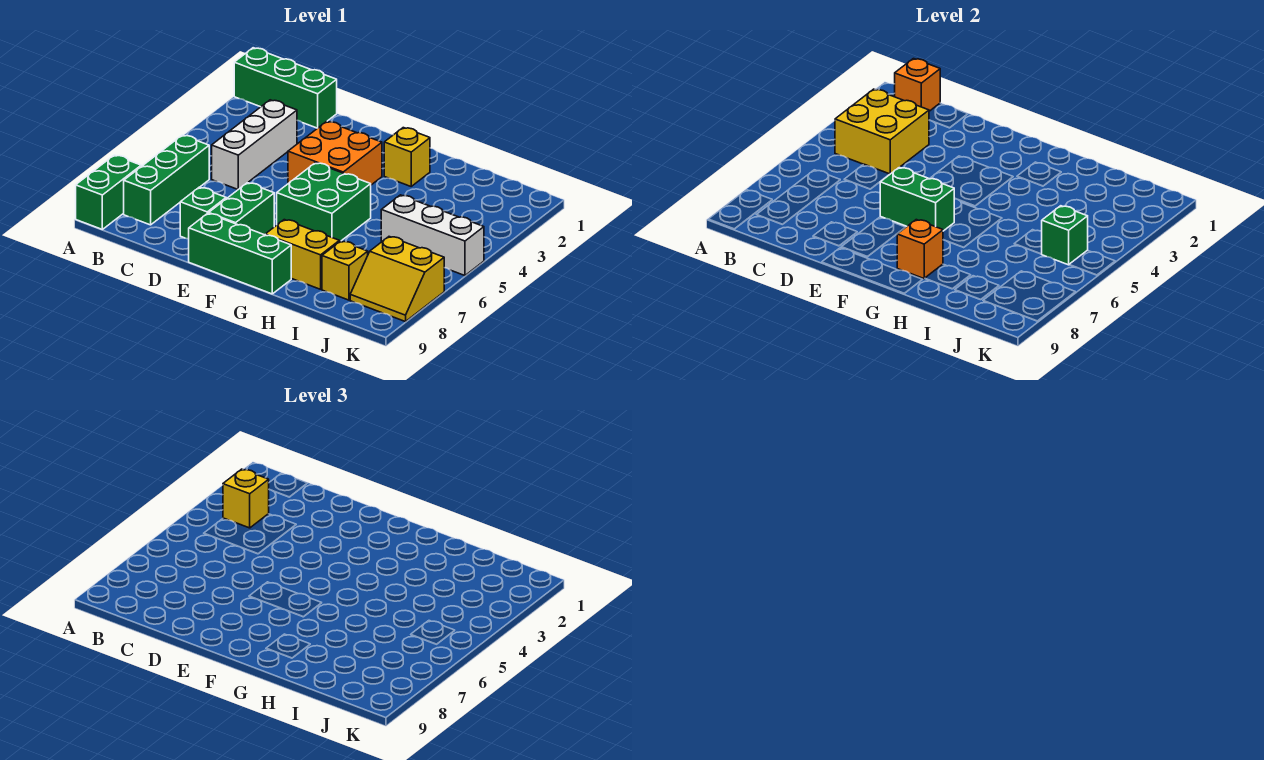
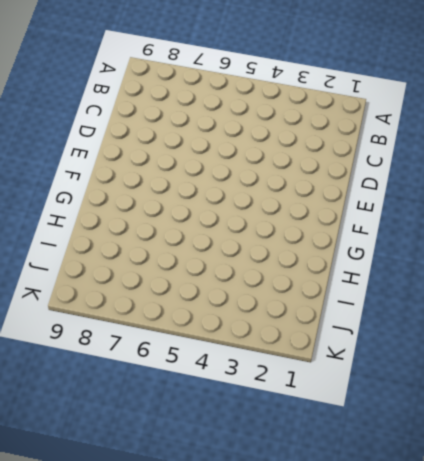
none -> green brick A1:C1 level 1
none -> green brick A8:A9 level 1
none -> green brick B6:B8 level 1

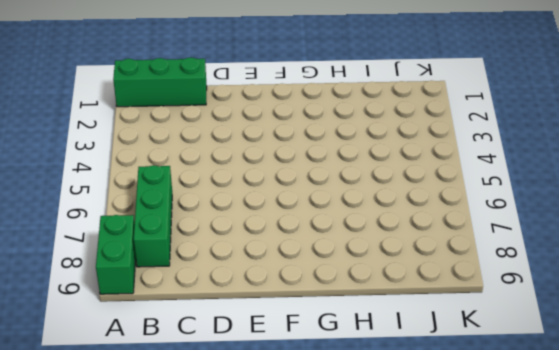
none -> white brick C3:C5 level 1
none -> green brick D8 level 1
none -> orange brick E3:F4 level 1

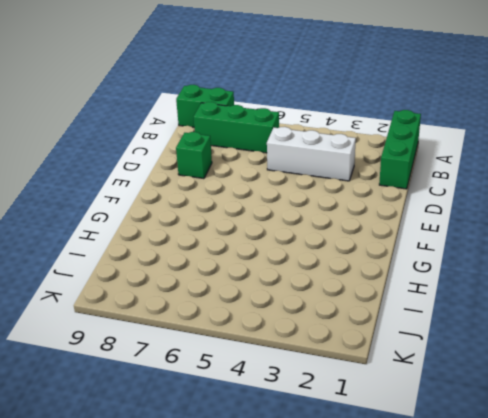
none -> orange brick E3:F4 level 1
none -> green brick E7:E8 level 1
none -> green brick E9:G9 level 1

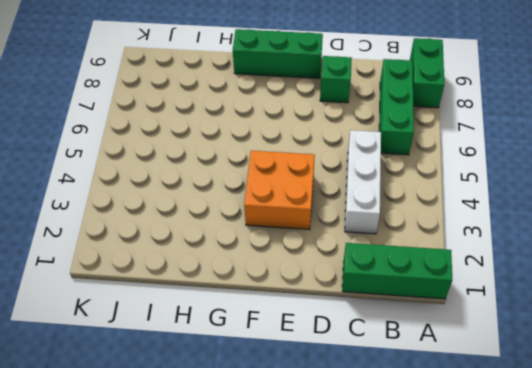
none -> green brick E7:E8 level 1
none -> green brick F5:G6 level 1
none -> yellow brick G2 level 1

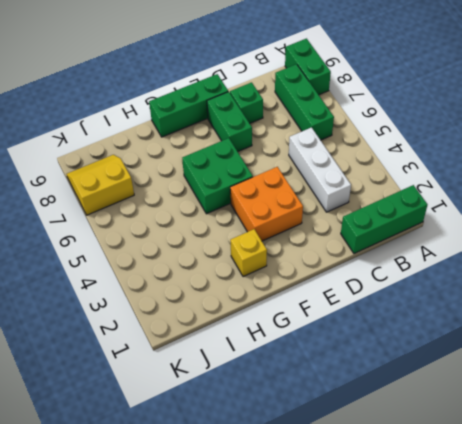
none -> yellow brick G8:H8 level 1
none -> white brick I5:K5 level 1
none -> yellow brick I8 level 1

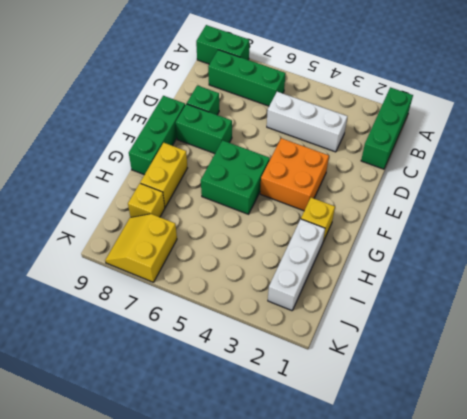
white brick H2:J2 level 1 -> white brick I5:K5 level 1
none -> orange brick B1 level 2
none -> yellow brick B3:C4 level 2
none -> green brick E6:F6 level 2

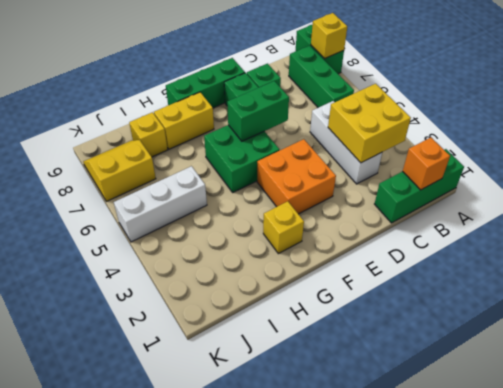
yellow brick A8 level 2 -> yellow brick B3 level 3
none -> orange brick G8 level 2
none -> green brick J5 level 2

